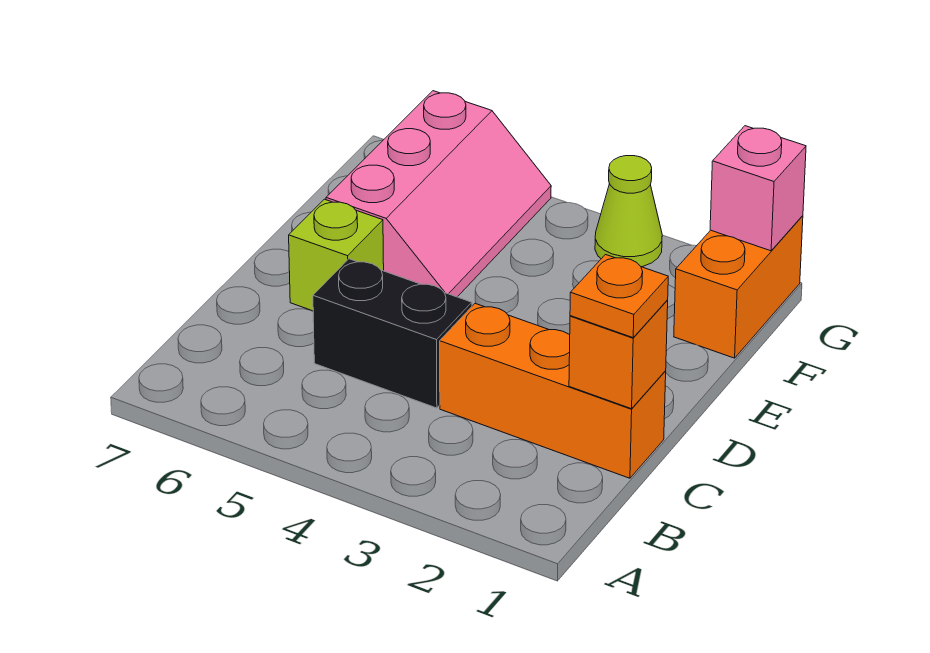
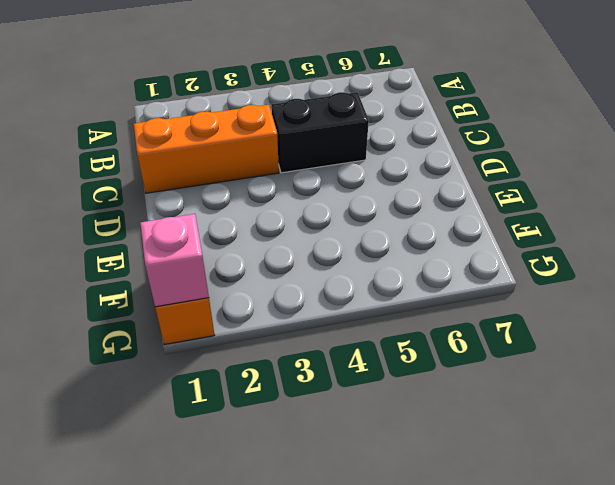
none -> lime brick D6 level 1
none -> pink slope E5:G6 level 1 top 6

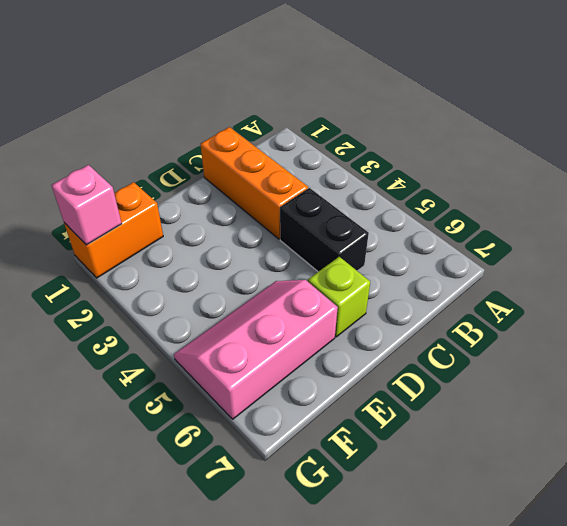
none -> lime cone G3 level 1
none -> orange brick C1 level 2

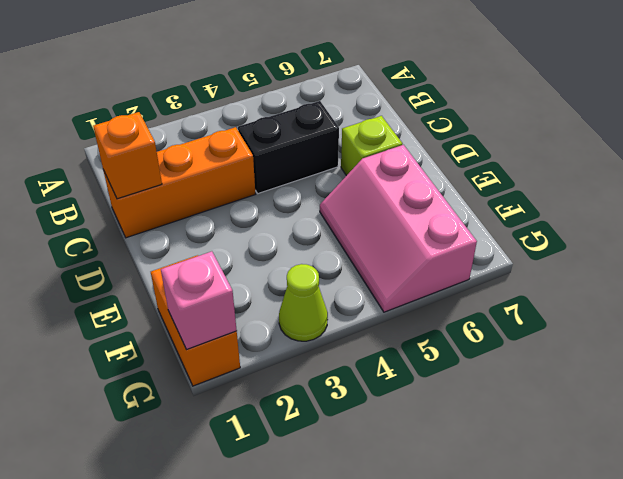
none -> orange plate C1 level 3

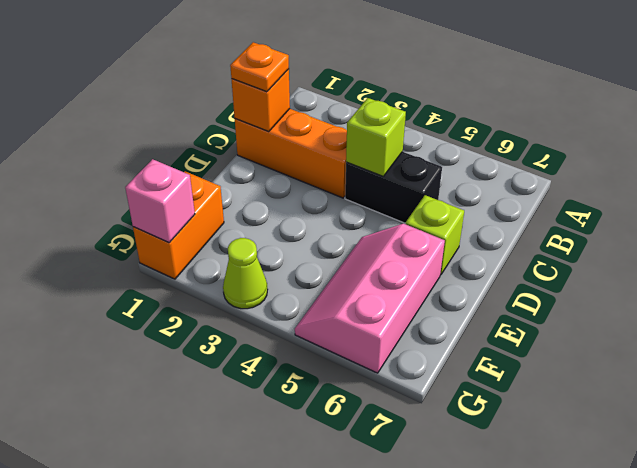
lime brick C4 level 2 -> none

